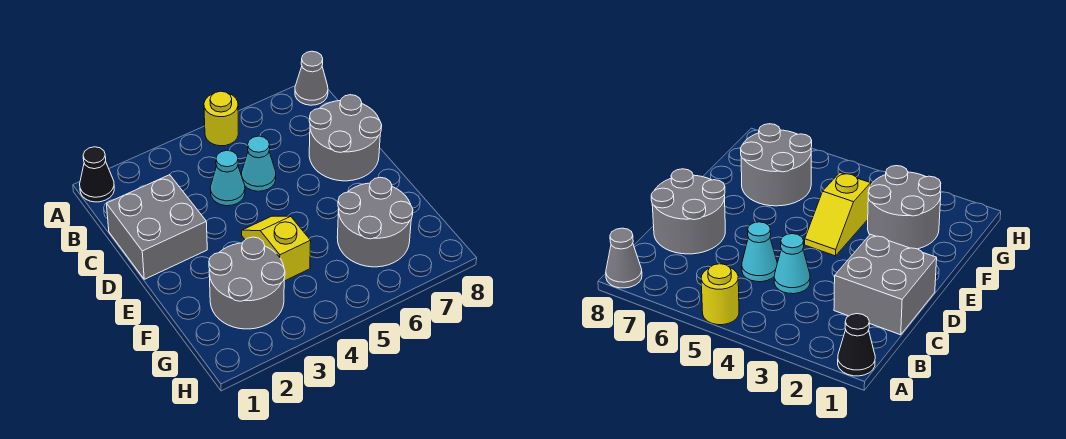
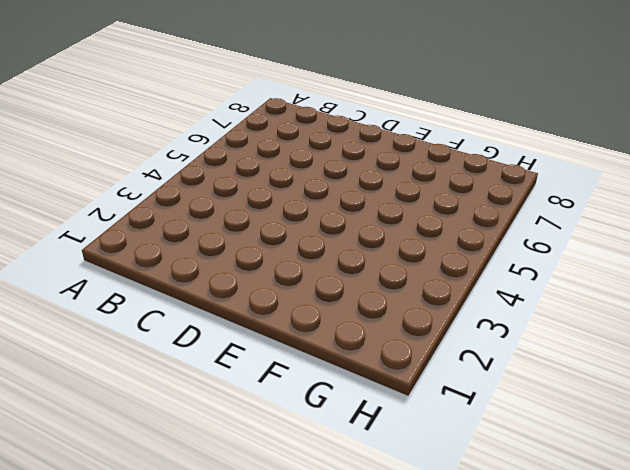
none -> black cone A1 level 1
none -> yellow round brick A5 level 1

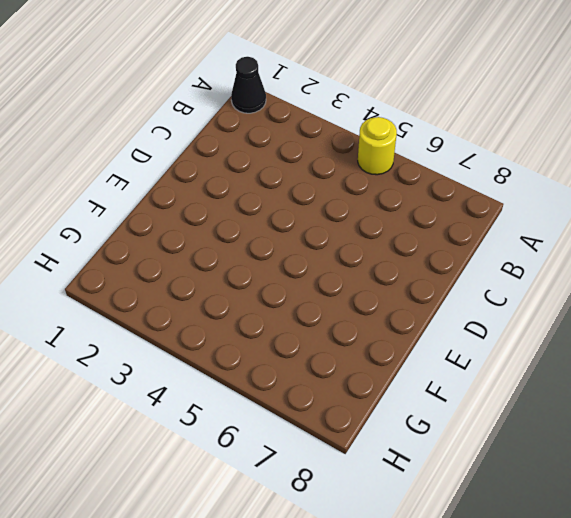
none -> grey cone A8 level 1
none -> grey brick C1:D2 level 1

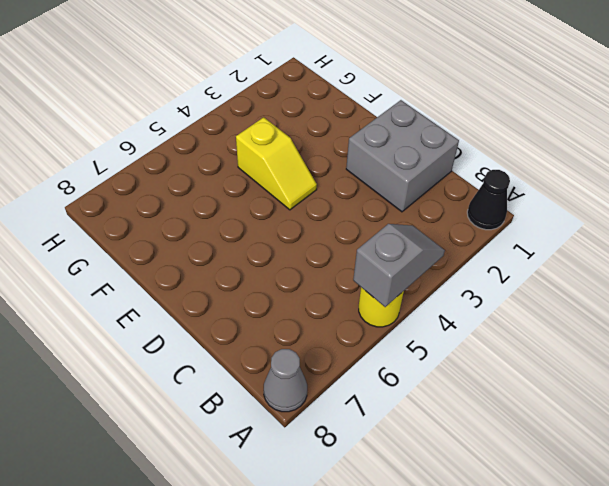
grey slope A4:A5 level 2 top 5 -> none
none -> cyan cone C4 level 1
none -> cyan cone C5 level 1

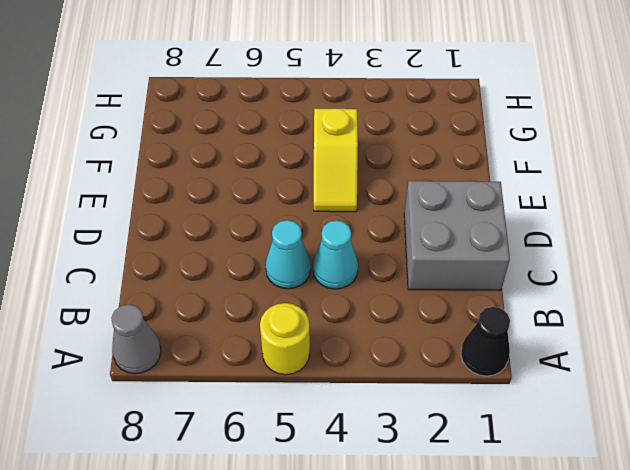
none -> grey round brick C7:D8 level 1
none -> grey round brick F2:G3 level 1

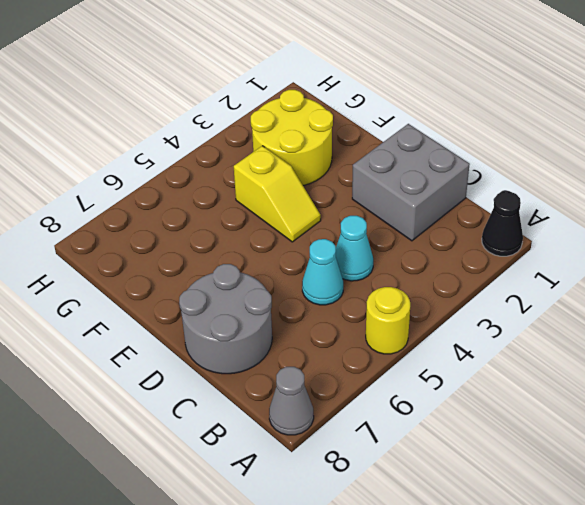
yellow round brick F2:G3 level 1 -> grey round brick F2:G3 level 1
none -> grey round brick F6:G7 level 1

